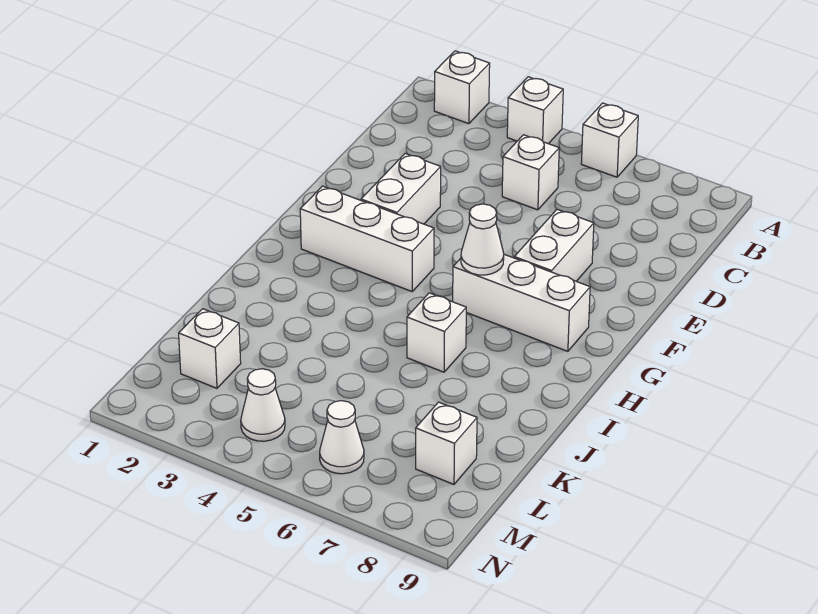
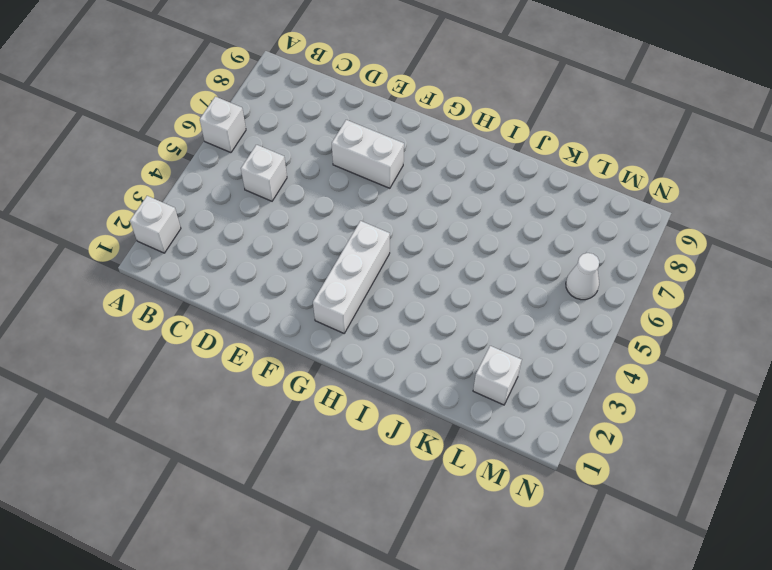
none -> white brick A4 level 1
none -> white brick E3:F3 level 1
none -> white brick G6:G8 level 1

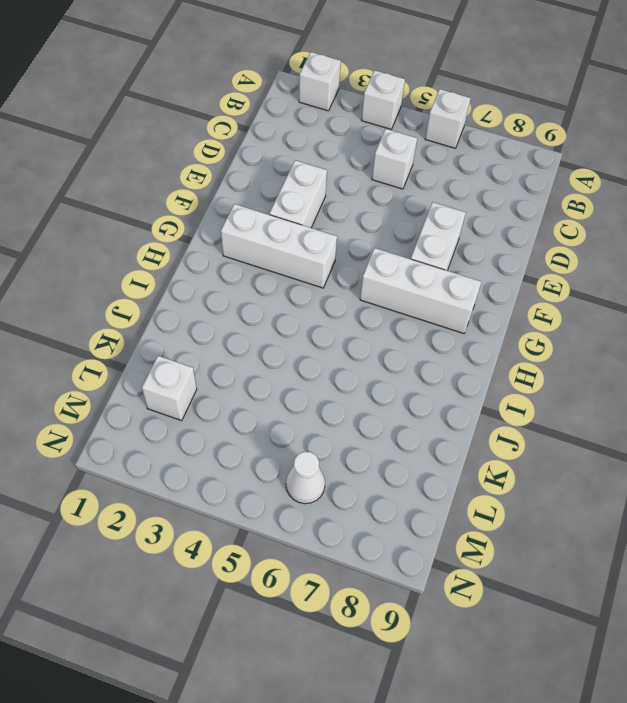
none -> white brick I6 level 1
none -> white brick L8 level 1
none -> white cone M4 level 1

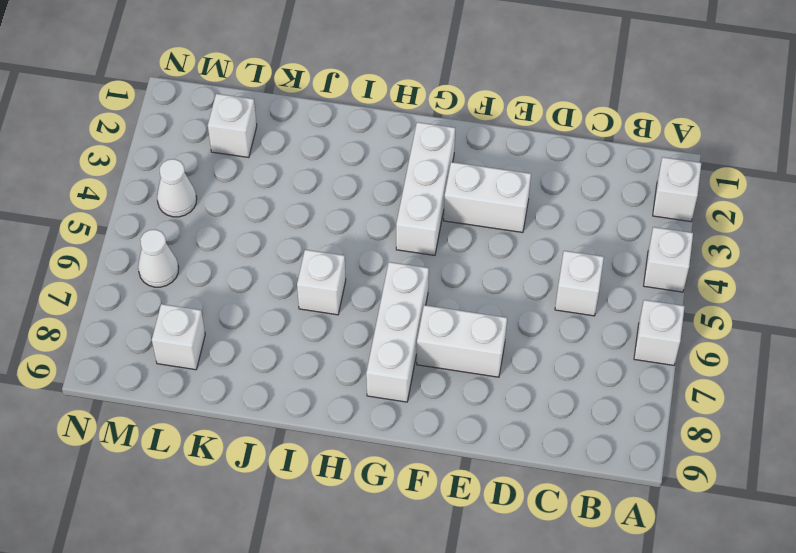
none -> white cone G6 level 2

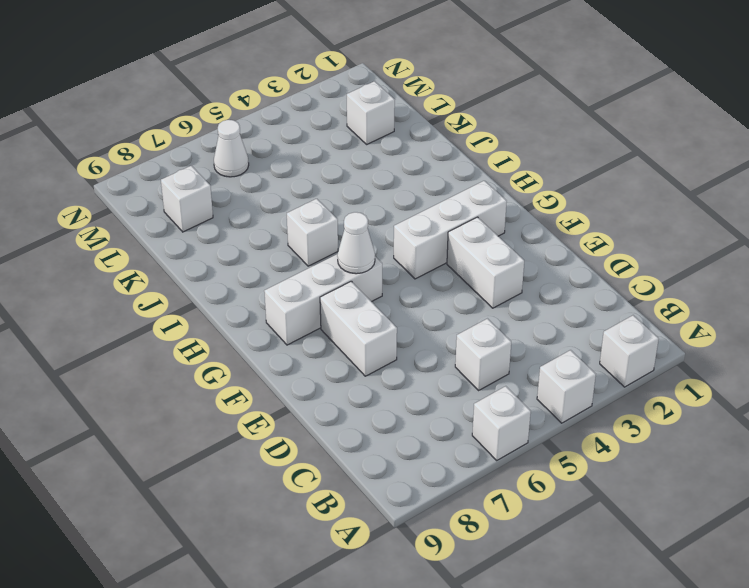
none -> white cone M4 level 1

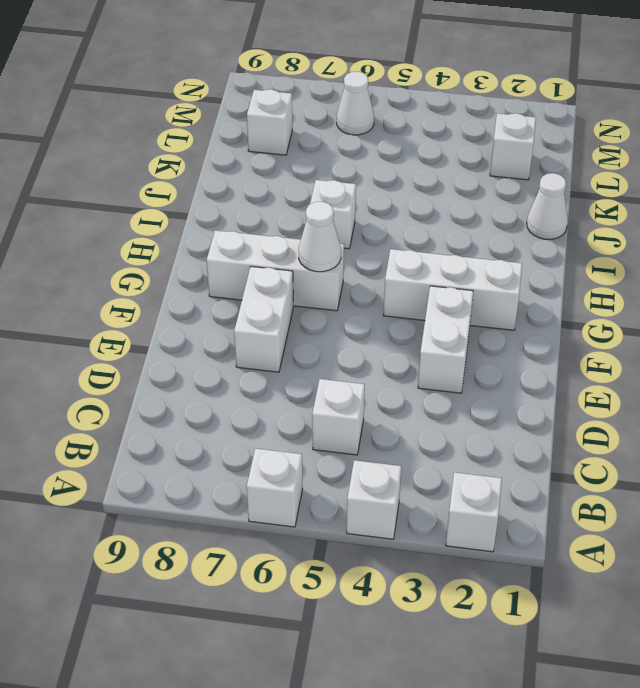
white cone J1 level 1 -> white cone M4 level 1

